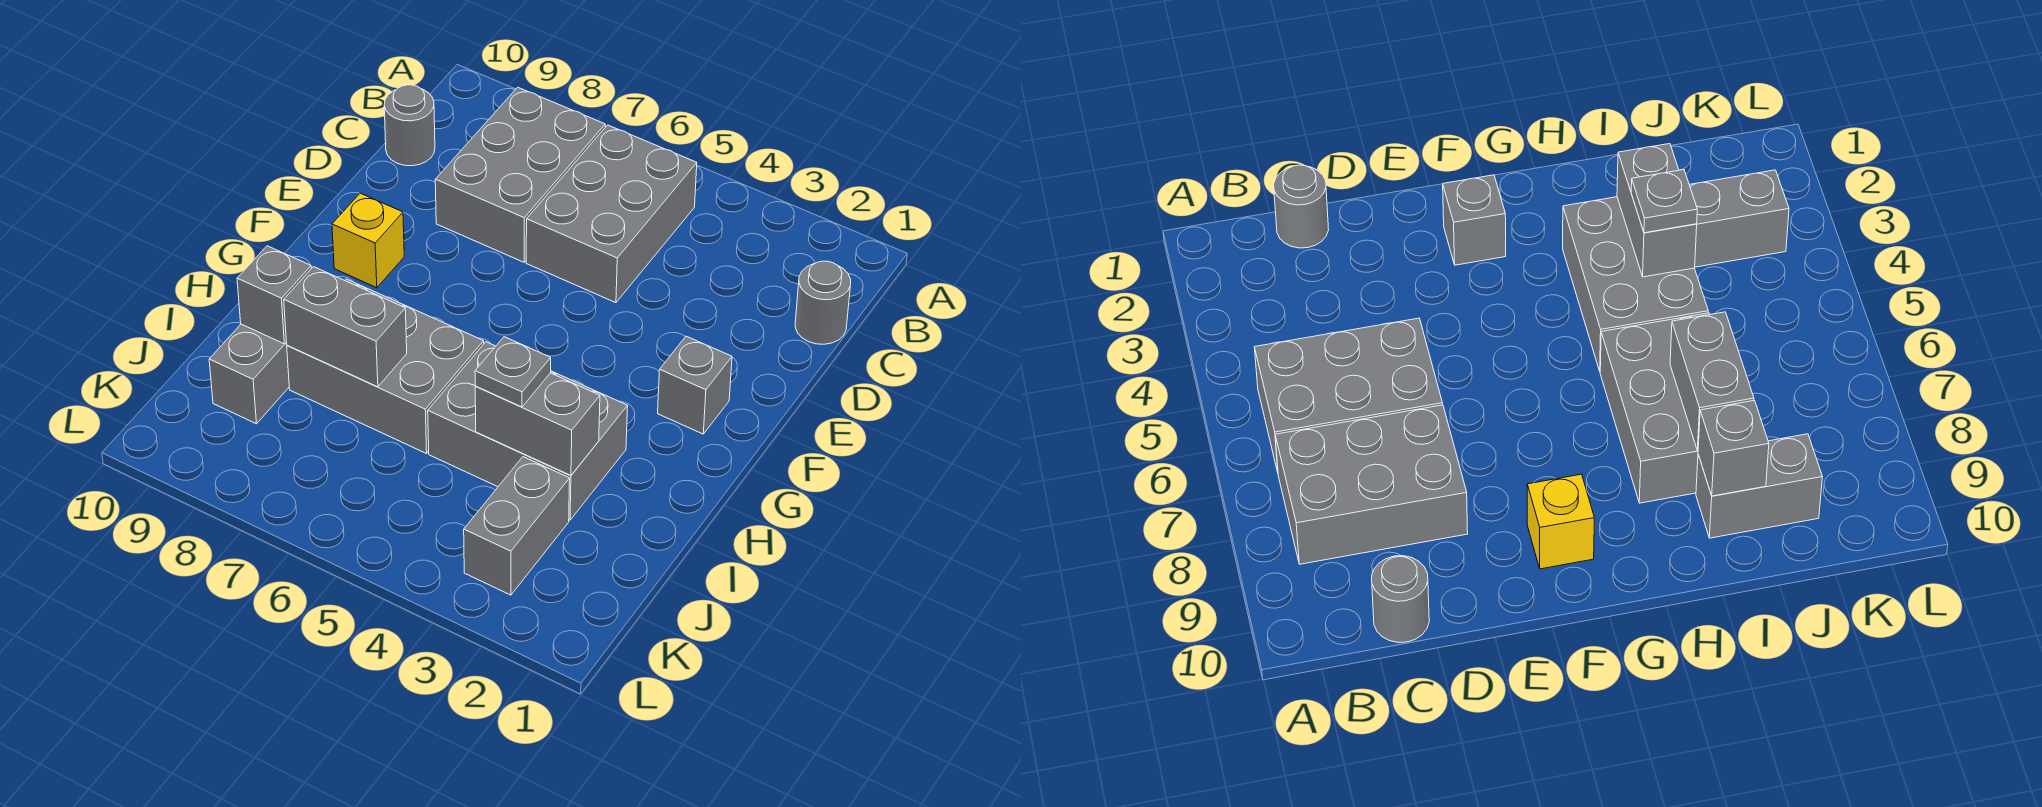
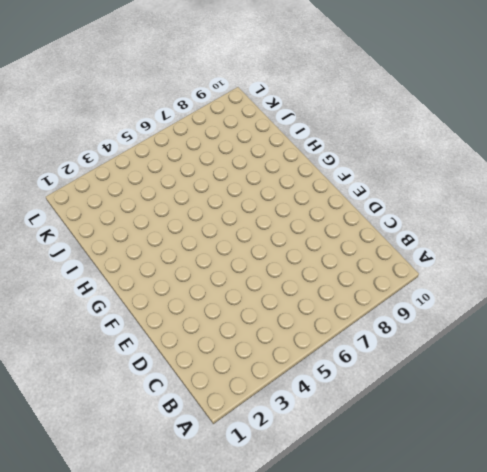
none -> grey brick B5:D6 level 1
none -> grey brick B7:D8 level 1
none -> grey round brick C1 level 1

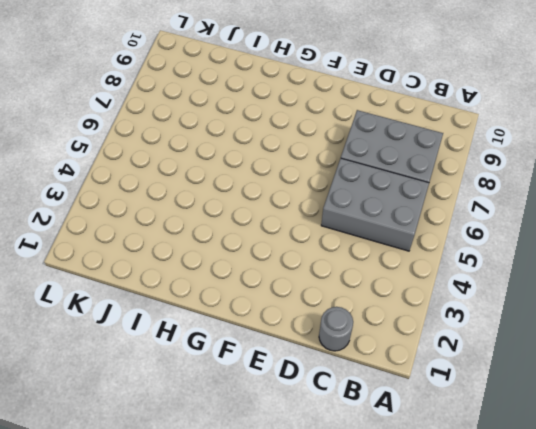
none -> grey round brick C10 level 1
none -> grey brick F2 level 1
none -> yellow brick F9 level 1

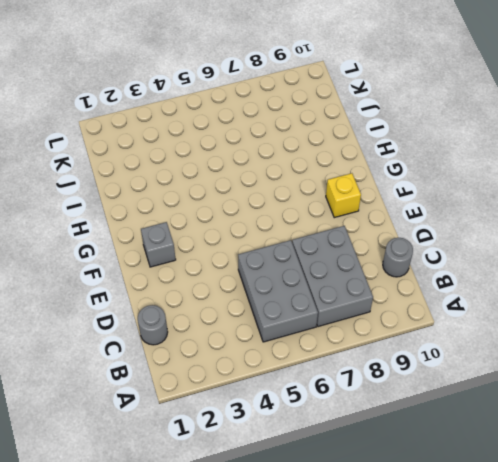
none -> grey brick H3:I5 level 1
none -> grey brick H6:I8 level 1
none -> grey brick I9:J9 level 1

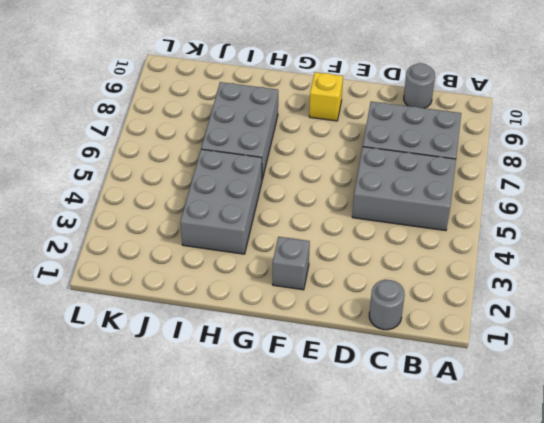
none -> grey brick I9:J9 level 1
none -> grey brick J3:K3 level 1
none -> grey brick I3:I4 level 2

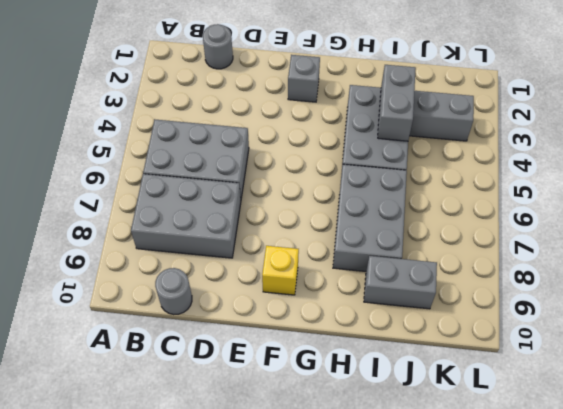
none -> grey brick I7:I8 level 2
none -> grey brick I9 level 2
none -> grey plate I4 level 3

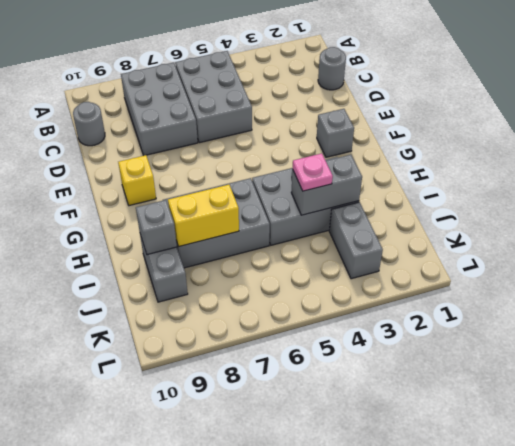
pink plate I4 level 3 -> grey plate I4 level 3
yellow brick I7:I8 level 2 -> grey brick I7:I8 level 2

